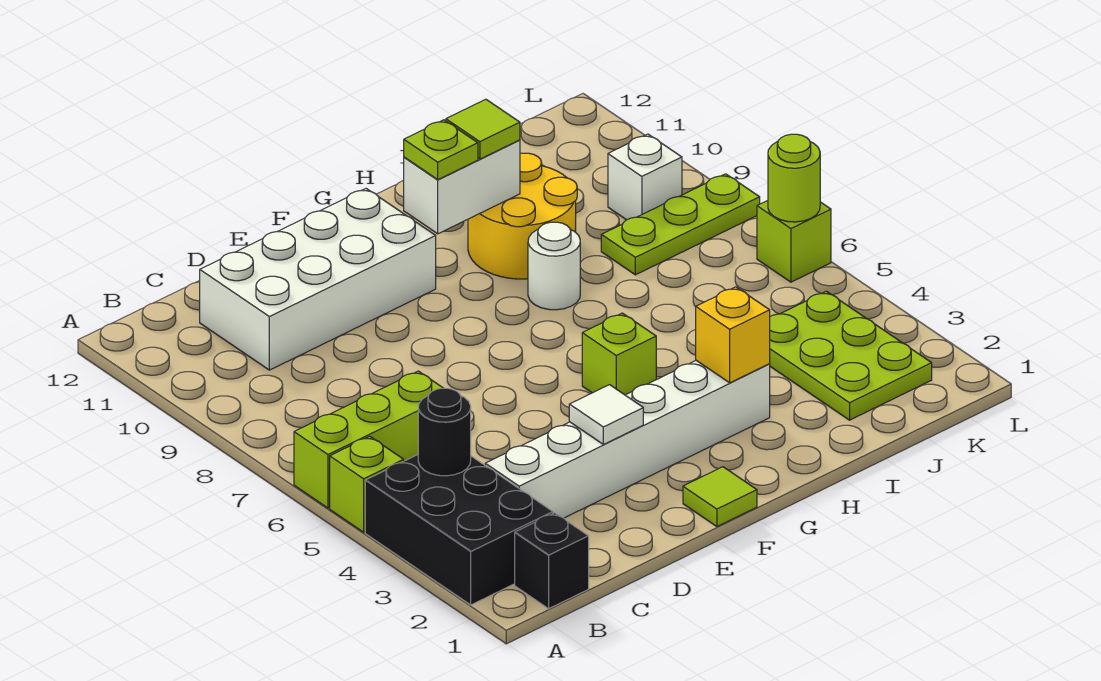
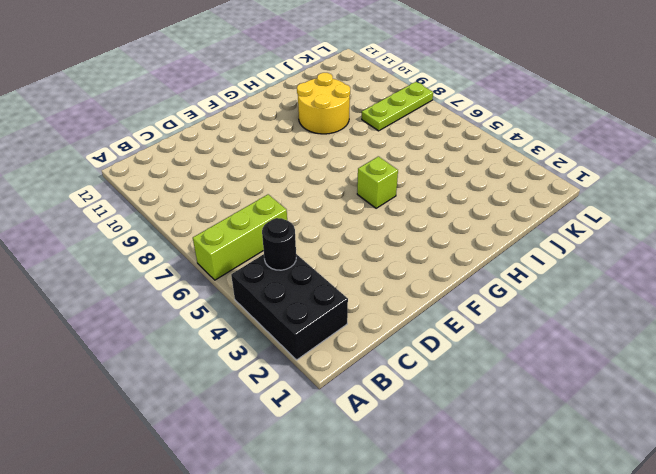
none -> lime brick A5 level 1
none -> black brick B1 level 1
none -> white brick C3:H3 level 1

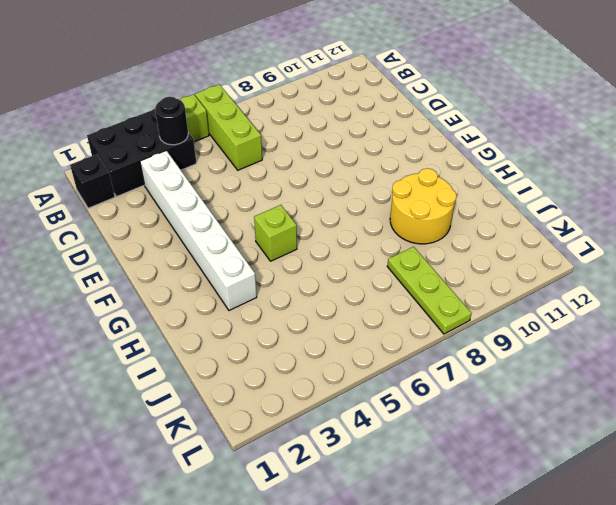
none -> white brick C10:F11 level 1
none -> lime tile F1 level 1
none -> white round brick H8 level 1

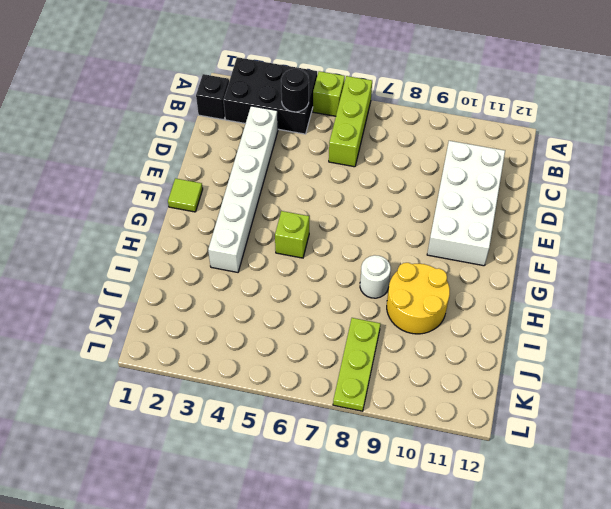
none -> lime plate J2:K4 level 1
none -> white brick K9 level 1
none -> lime brick L6 level 1

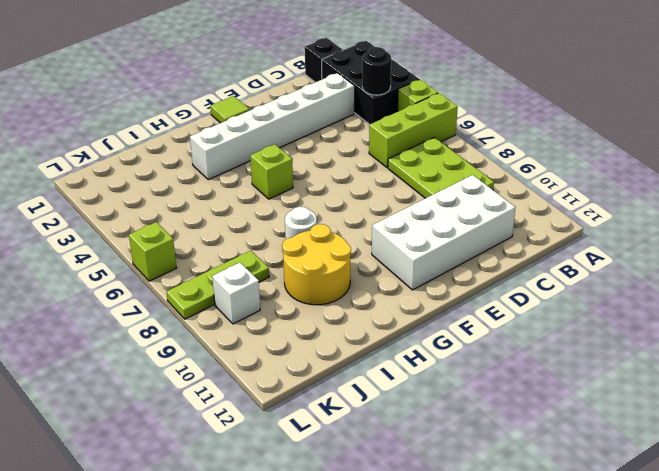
lime plate B7:C9 level 1 -> lime plate J2:K4 level 1
none -> white tile E3 level 2
none -> white brick G10:H10 level 2
none -> yellow brick H3 level 2

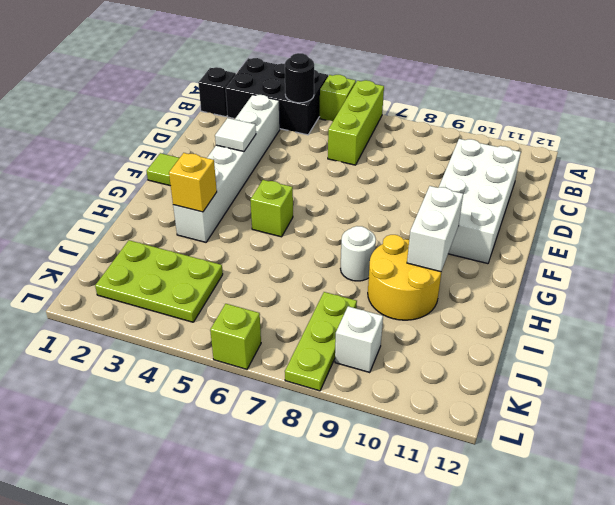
none -> lime round brick L6 level 2
none -> lime plate G10 level 3
none -> lime tile H10 level 3

